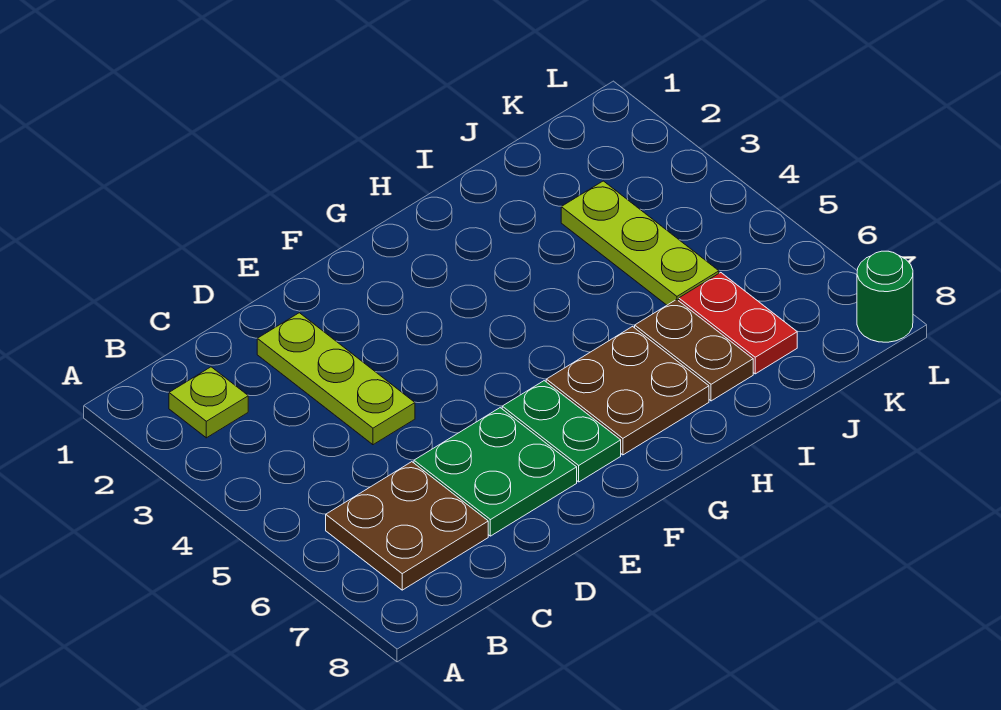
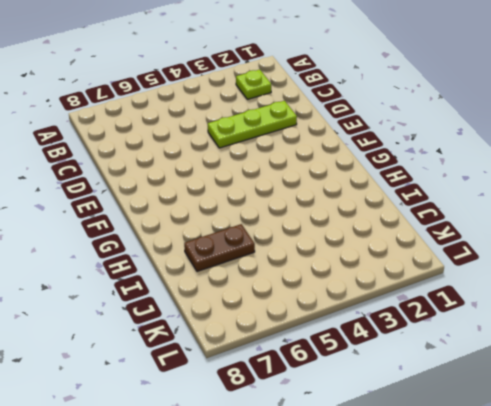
none -> brown plate B6:C7 level 1
none -> green plate D6:E7 level 1

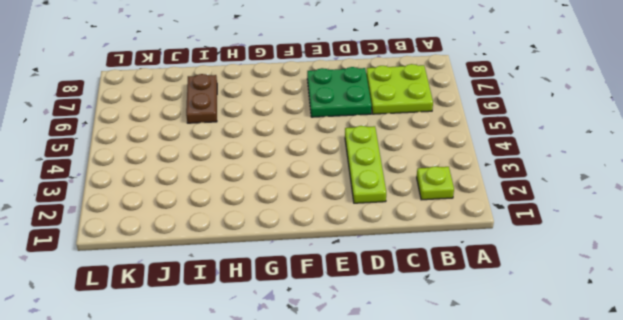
lime plate B6:C7 level 1 -> brown plate B6:C7 level 1
none -> green plate F6:F7 level 1
none -> brown plate G6:H7 level 1

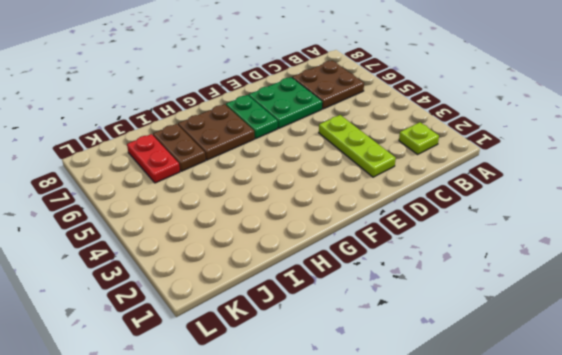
none -> lime plate J3:J5 level 1
none -> green round brick L8 level 1

